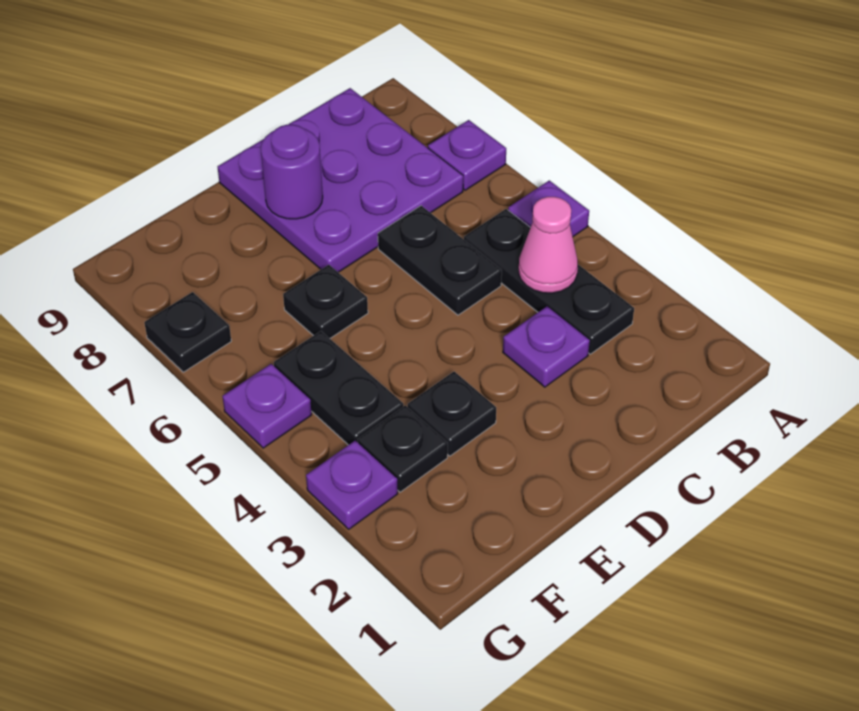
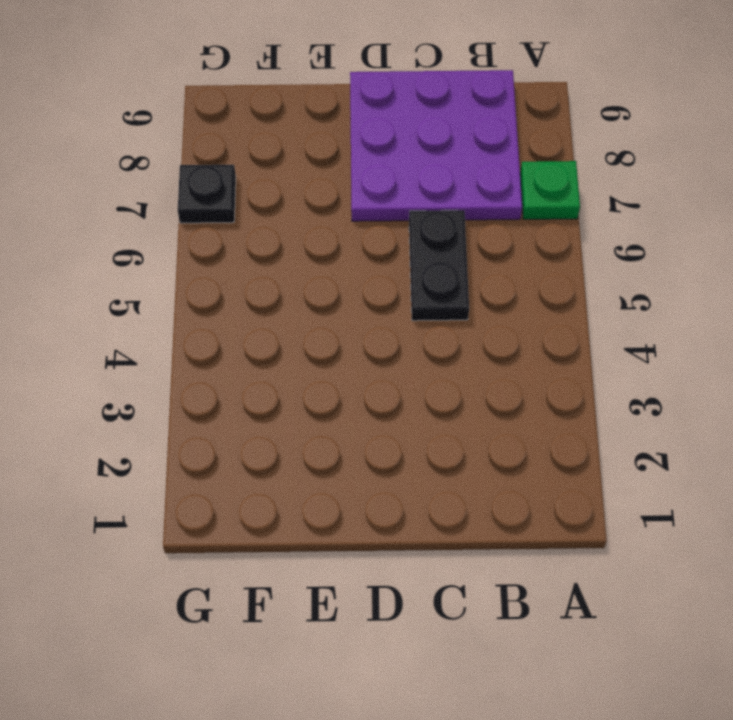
green plate A7 level 1 -> purple plate A7 level 1
none -> purple plate A5 level 1
none -> black plate B3:B5 level 1
none -> purple plate C3 level 1

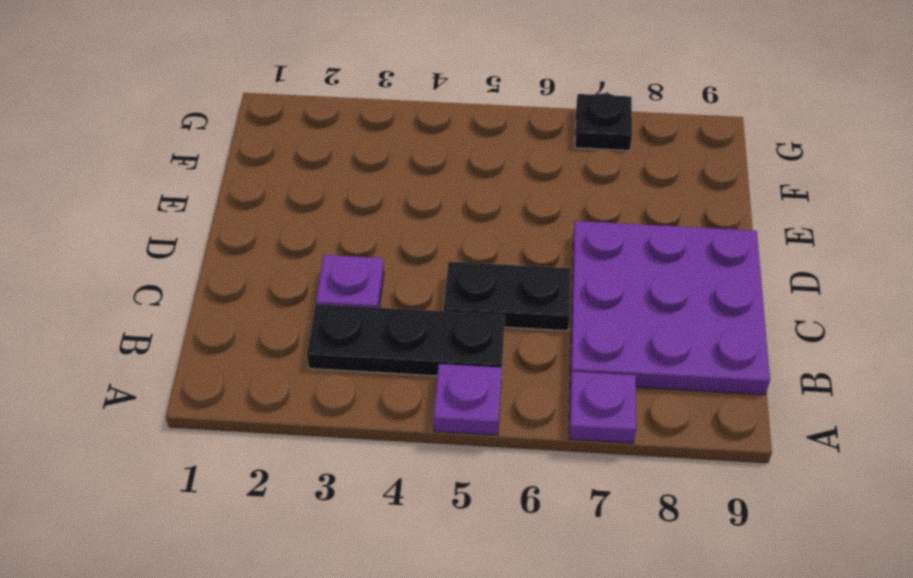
none -> black plate E3 level 1
none -> black plate E6 level 1
none -> black plate F3 level 1

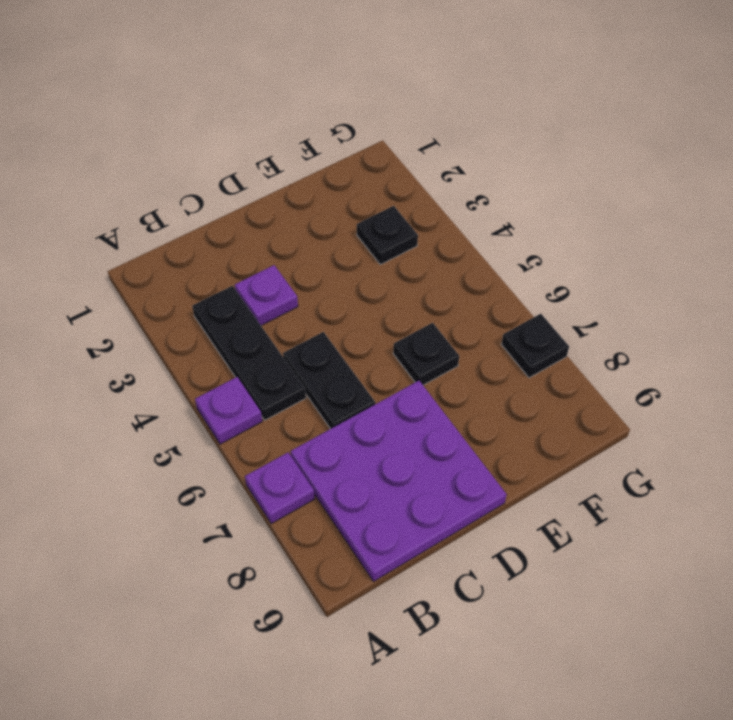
none -> black plate E3 level 1
none -> black plate F4:F5 level 1
none -> purple plate G3 level 1

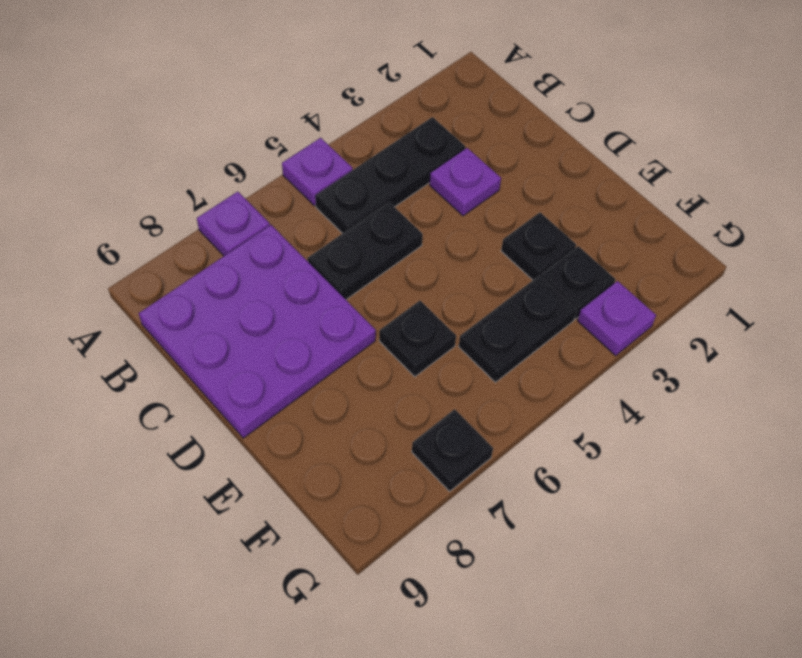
none -> purple plate G5 level 1
none -> pink cone B4 level 2
none -> purple round brick D8 level 2

